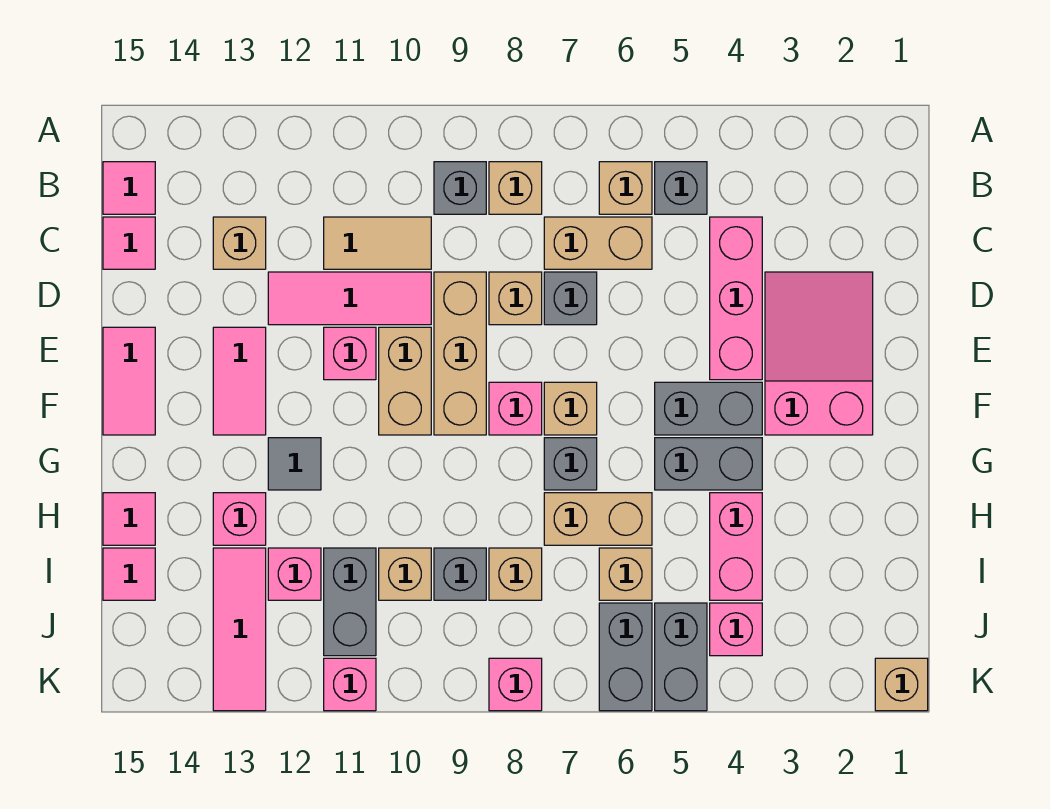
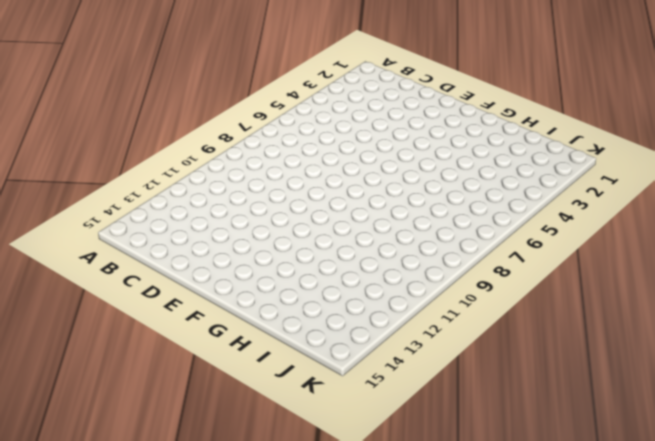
none -> grey brick B5 level 1
none -> tan brick B6 level 1
none -> tan brick B8 level 1
none -> grey brick B9 level 1

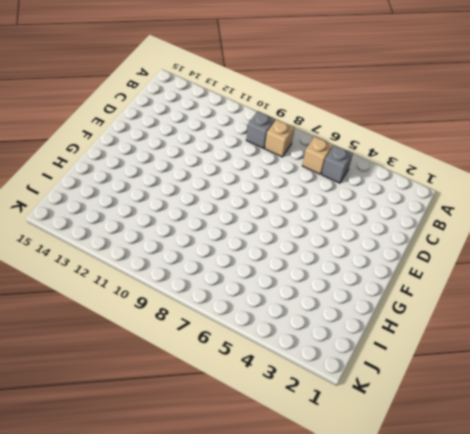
none -> pink tile B15 level 1
none -> pink brick C4:E4 level 1
none -> tan brick C6:C7 level 1
none -> tan tile C10:C11 level 1

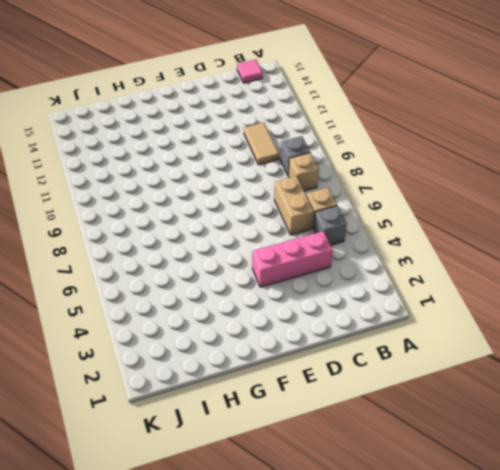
none -> tan brick C13 level 1
none -> pink tile C15 level 1
none -> pink slope D2:F3 level 1 top F
none -> grey brick D7 level 1

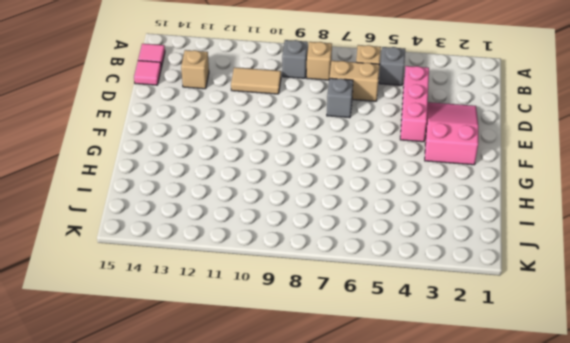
none -> tan brick D8 level 1
none -> tan brick D9:F9 level 1
none -> pink tile D10:D12 level 1
none -> tan brick E10:F10 level 1

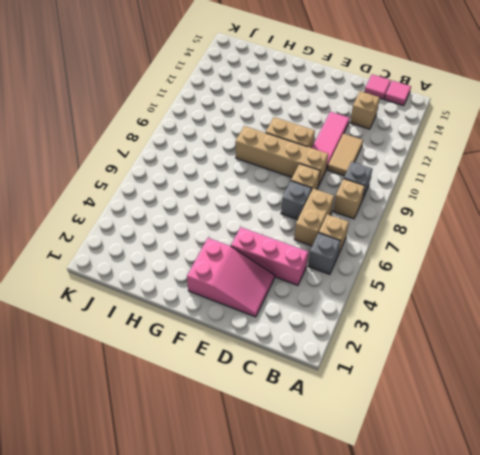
tan brick D9:G9 level 1 -> tan brick D9:F9 level 1
none -> pink brick E11 level 1
none -> pink tile E13:F13 level 1
none -> pink tile E15:F15 level 1
none -> grey brick F4:F5 level 1

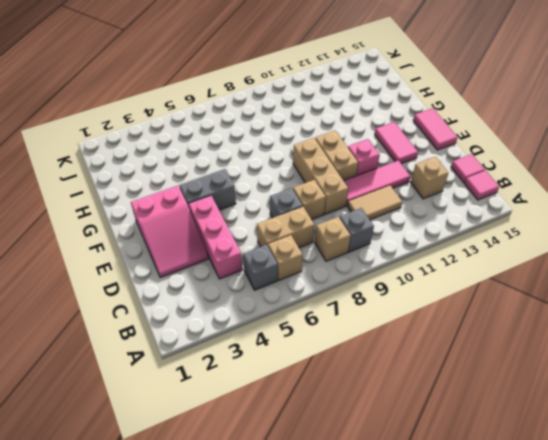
none -> tan brick F7 level 1
none -> pink brick F8 level 1
none -> grey brick G4:G5 level 1
none -> grey brick G7 level 1

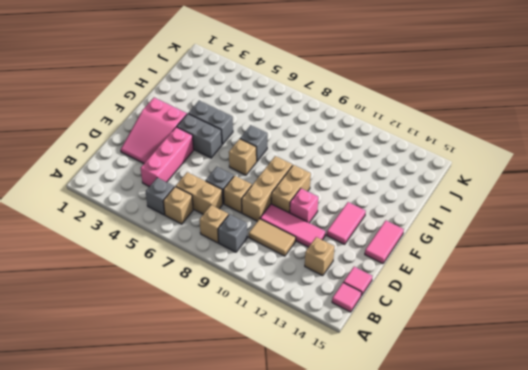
none -> pink brick F8 level 1
none -> grey tile G12 level 1
none -> pink brick H4:I4 level 1
none -> tan brick H6:H7 level 1

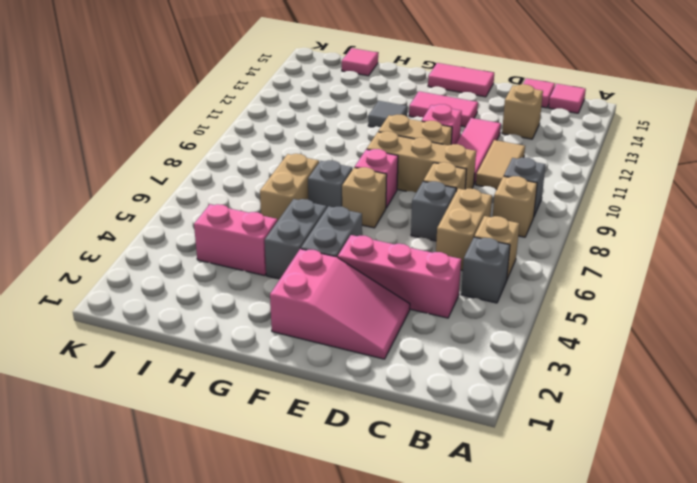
none -> pink brick H13 level 1
none -> pink tile H15 level 1
none -> tan brick I6 level 1
none -> tan brick I8 level 1

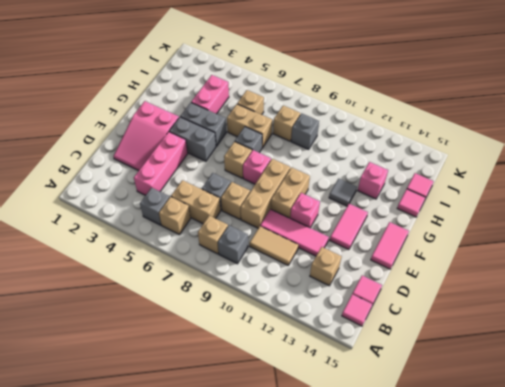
none -> tan brick I10 level 1
none -> grey brick I11:J11 level 1
none -> pink brick I12 level 1
none -> pink tile I13:K13 level 1

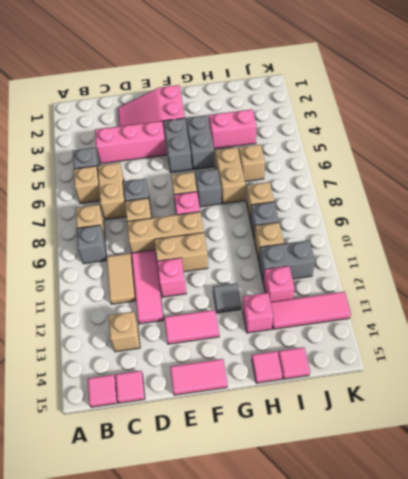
none -> pink brick J4 level 1
none -> grey brick J5:K5 level 1
none -> grey brick J6:K6 level 1
none -> tan brick K1 level 1

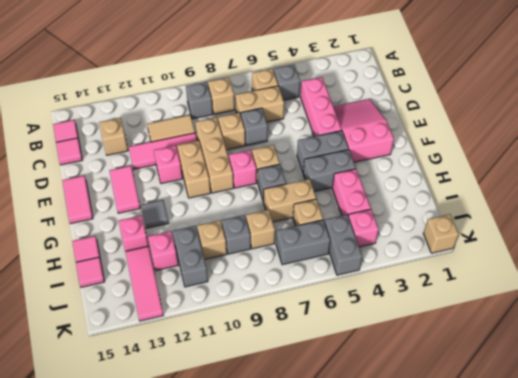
grey brick J6:J7 level 1 -> grey brick J6:K6 level 1
none -> pink brick K8 level 1
none -> pink brick K11 level 1

